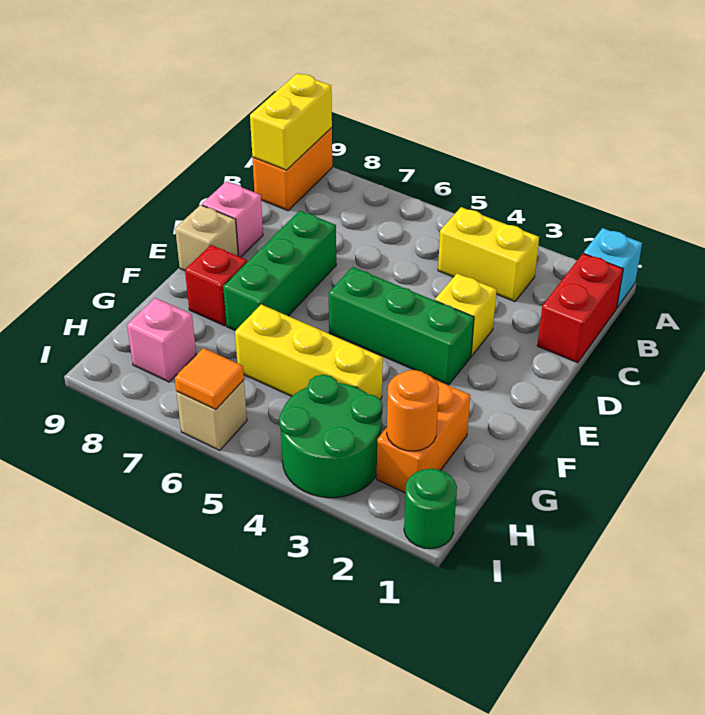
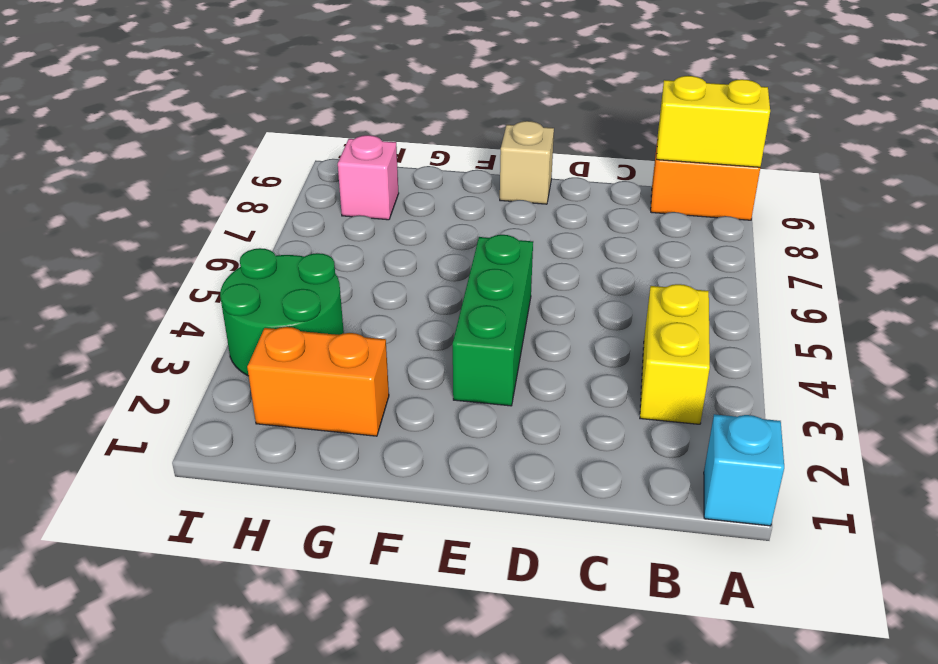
none -> red brick B1:C1 level 1
none -> yellow brick D3 level 1
none -> green brick D7:F7 level 1

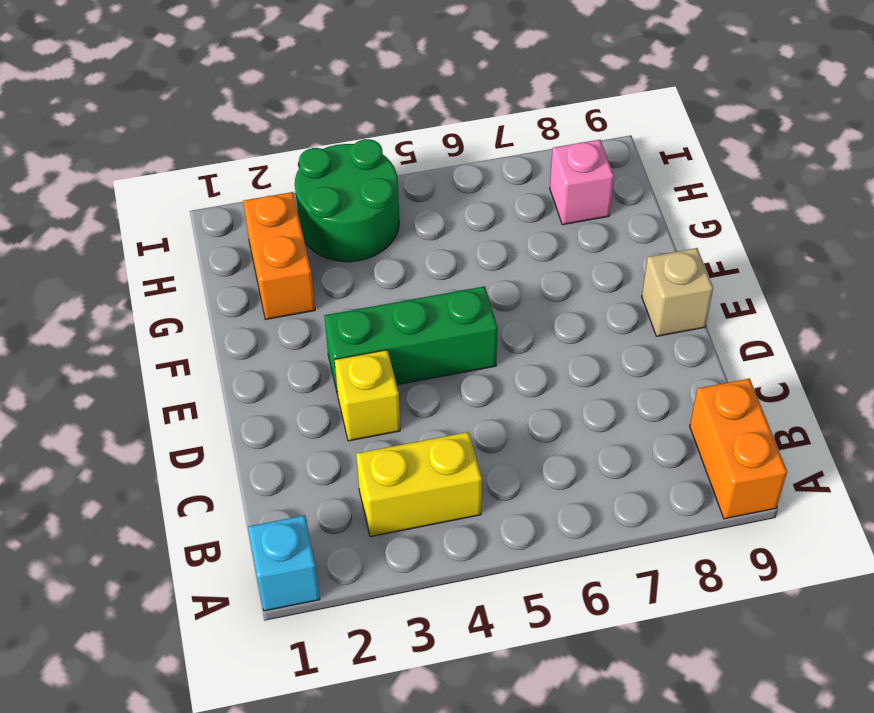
none -> red brick B1:C1 level 1
none -> green brick D7:F7 level 1
none -> pink brick D9 level 1

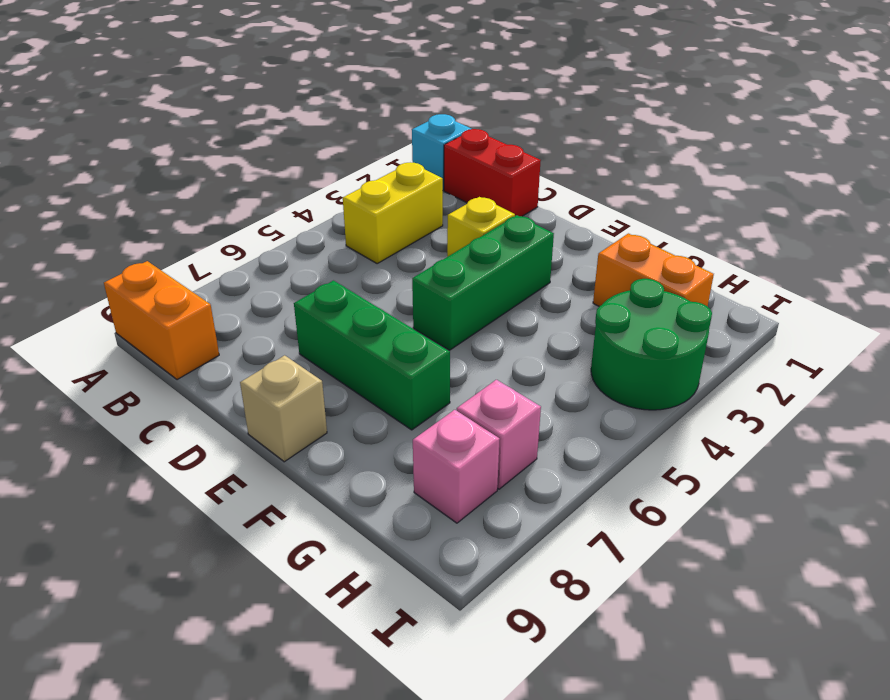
pink brick H7 level 1 -> pink brick D9 level 1
none -> red brick F8 level 1
none -> yellow brick G4:G6 level 1
none -> green round brick I1 level 1

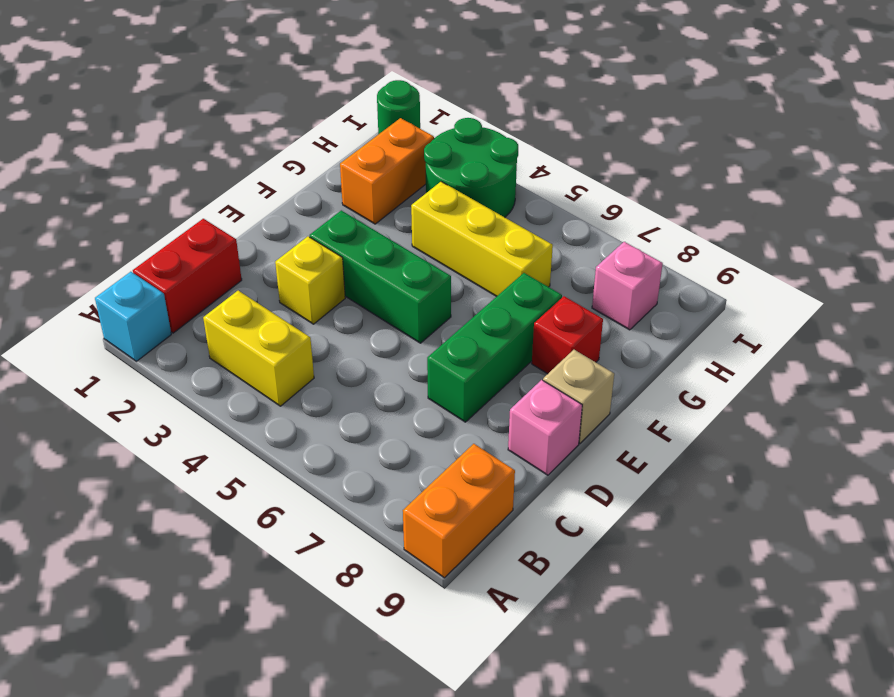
none -> tan brick I6 level 1
none -> yellow brick A9:B9 level 2
none -> orange round brick H2 level 2

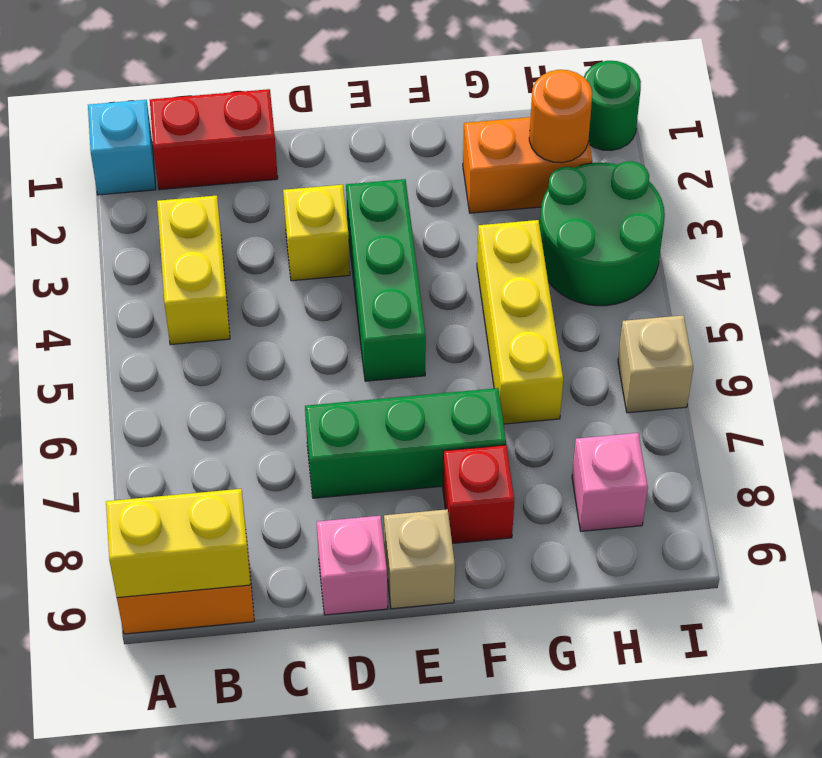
none -> orange tile I6 level 2

